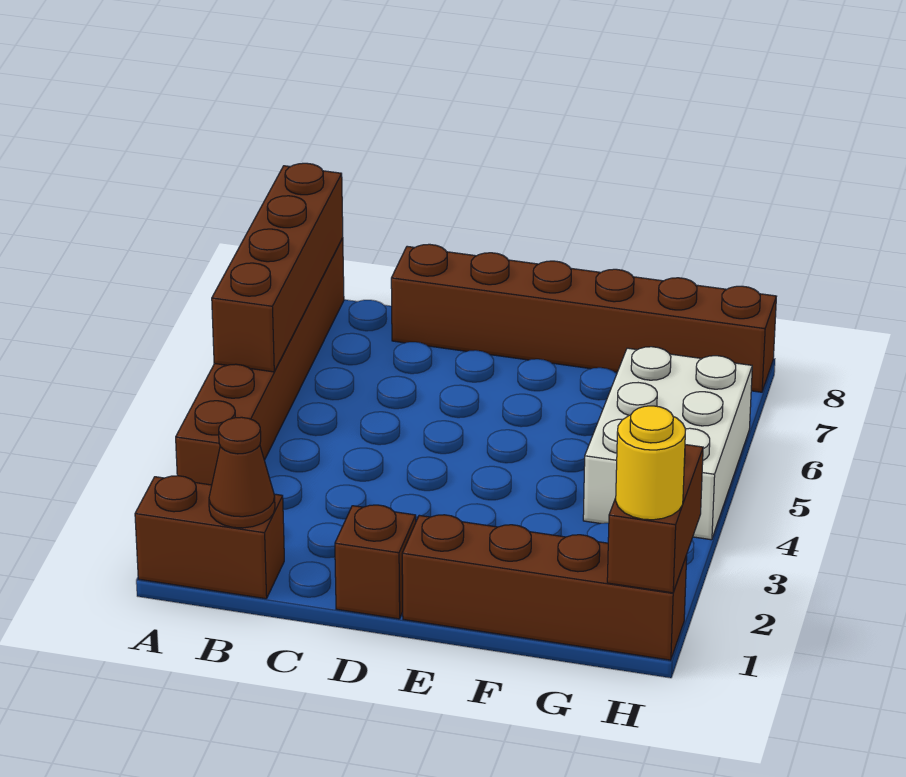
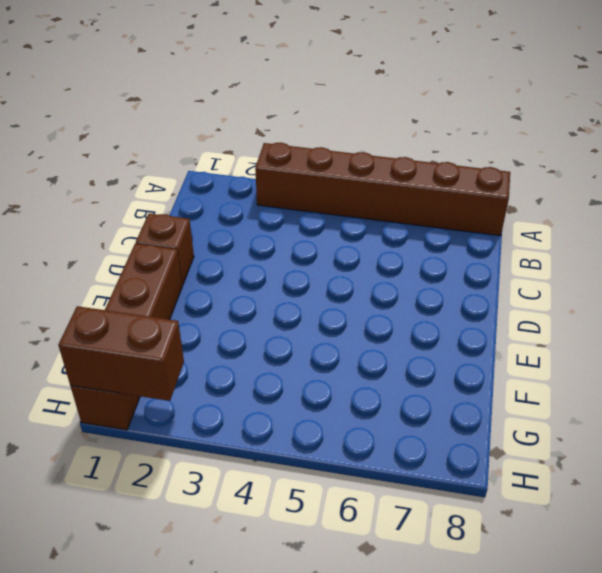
none -> brown brick A1:B1 level 1
none -> brown brick C8:H8 level 1

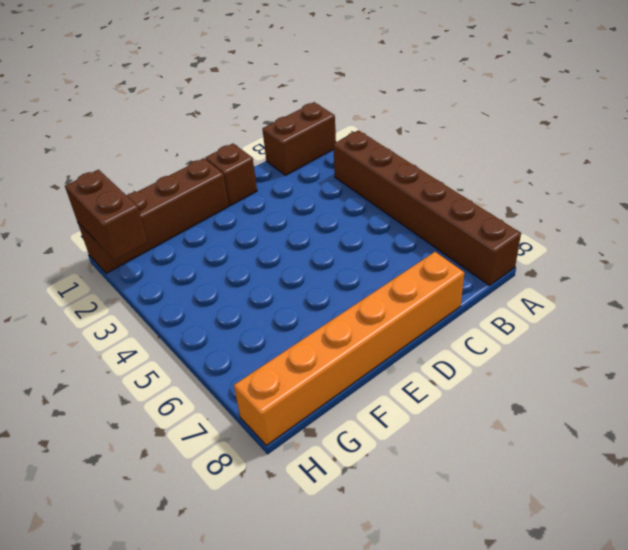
orange brick C8:H8 level 1 -> brown brick C8:H8 level 1
none -> white brick G4:H6 level 1
none -> brown brick A5:A8 level 2

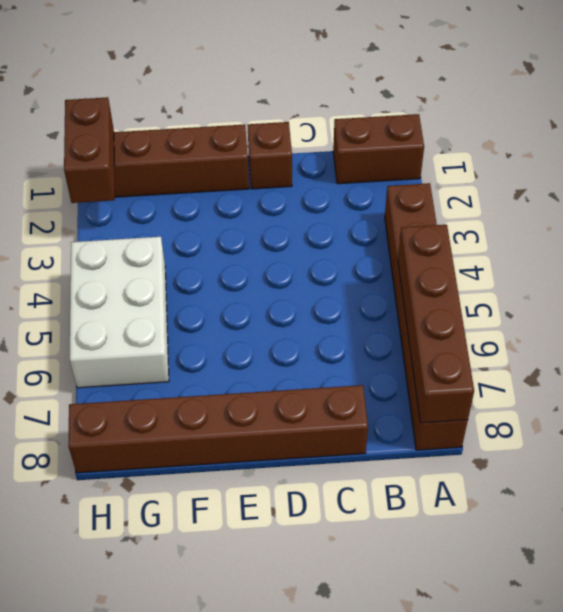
none -> brown cone B1 level 2
none -> yellow round brick H1 level 3

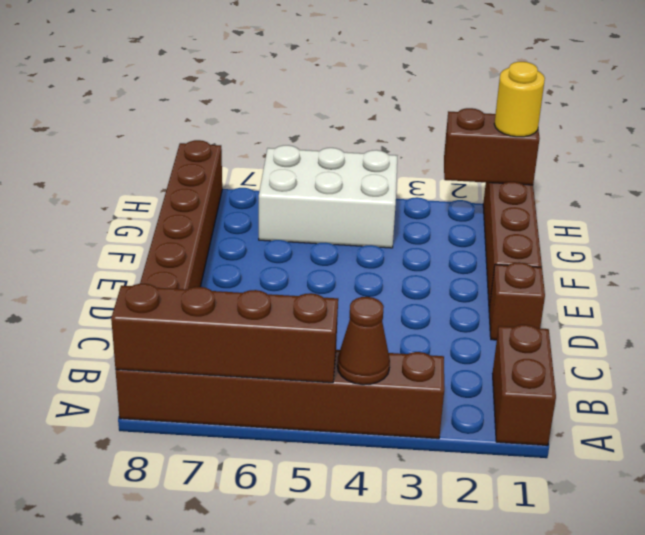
brown cone A4 level 2 -> brown cone B1 level 2

